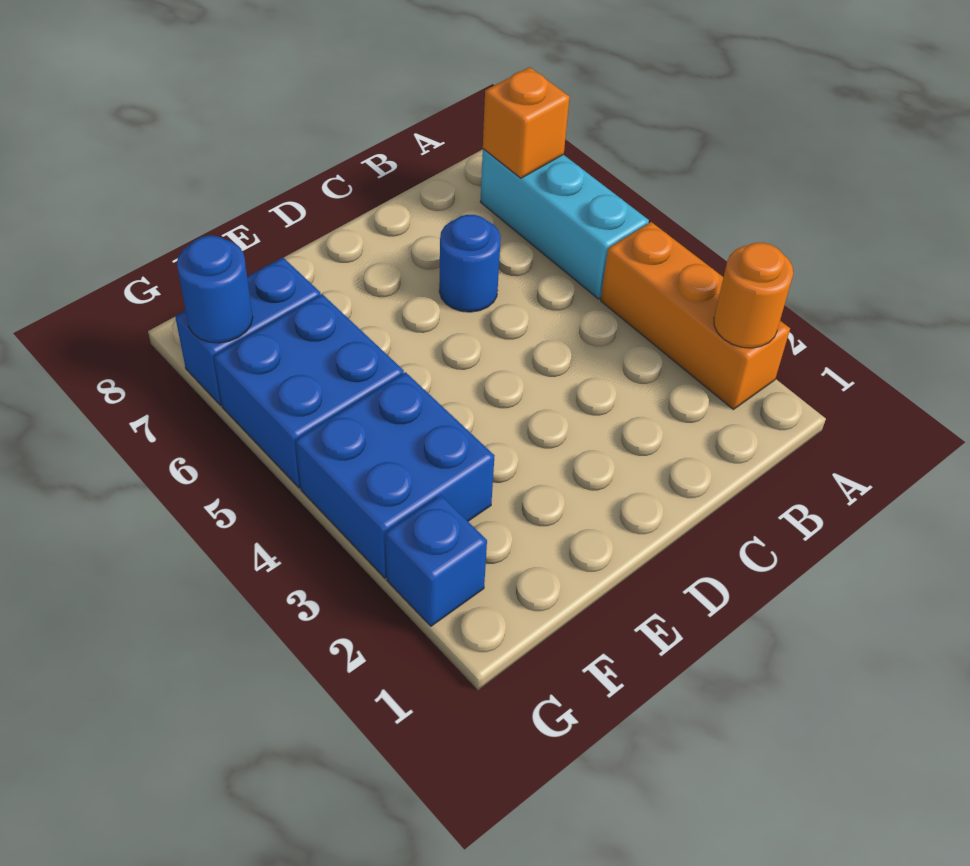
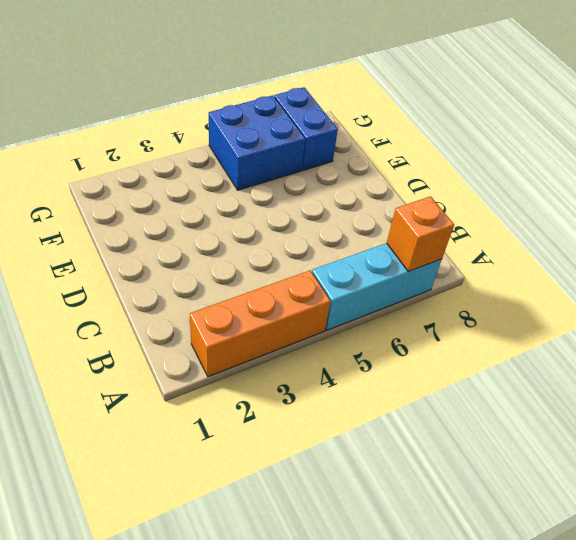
none -> blue round brick C6 level 1
none -> blue brick F3:G4 level 1

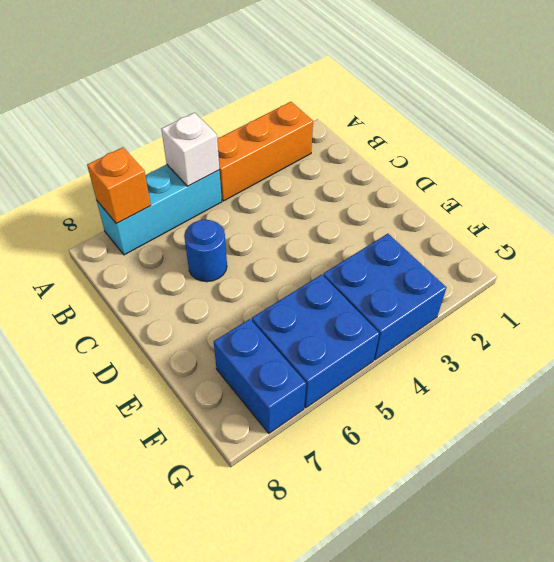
white brick A5 level 2 -> none
none -> blue brick G2 level 1
none -> orange round brick A2 level 2

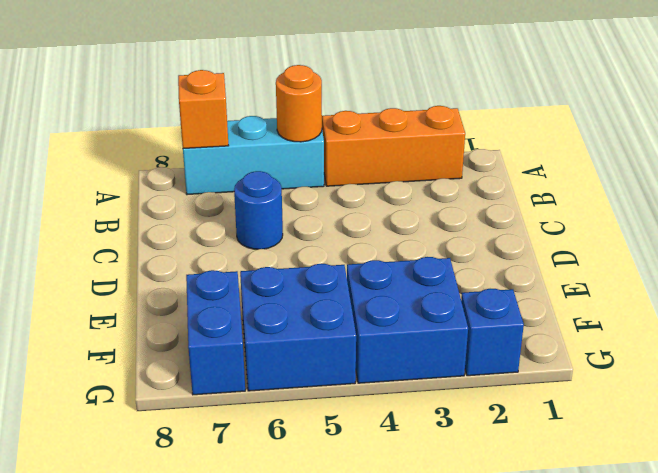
orange round brick A5 level 2 -> orange round brick A2 level 2
none -> blue round brick G7 level 2

